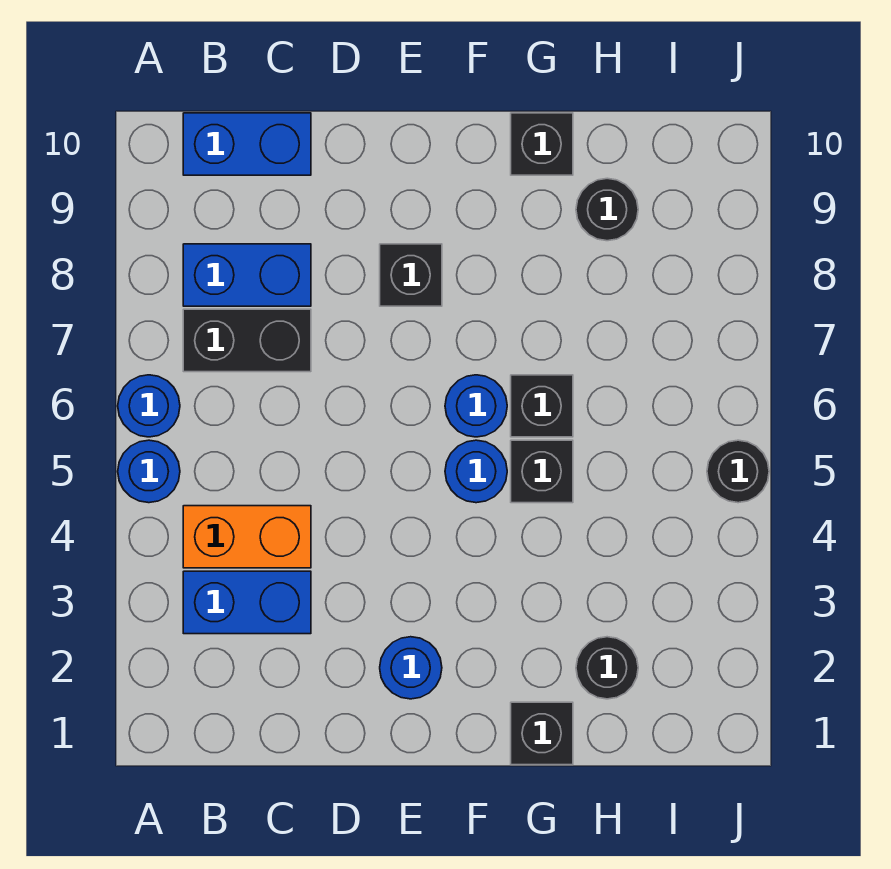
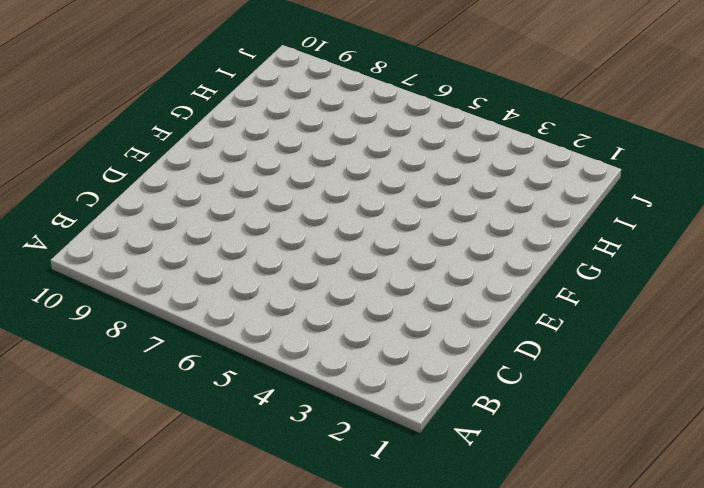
none -> blue round brick A5 level 1
none -> blue round brick A6 level 1
none -> blue brick B3:C3 level 1

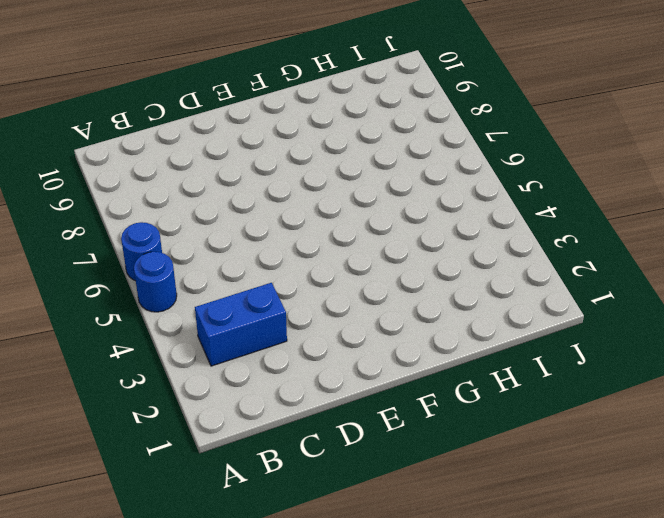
none -> orange brick B4:C4 level 1
none -> black brick B7:C7 level 1
none -> blue brick B8:C8 level 1

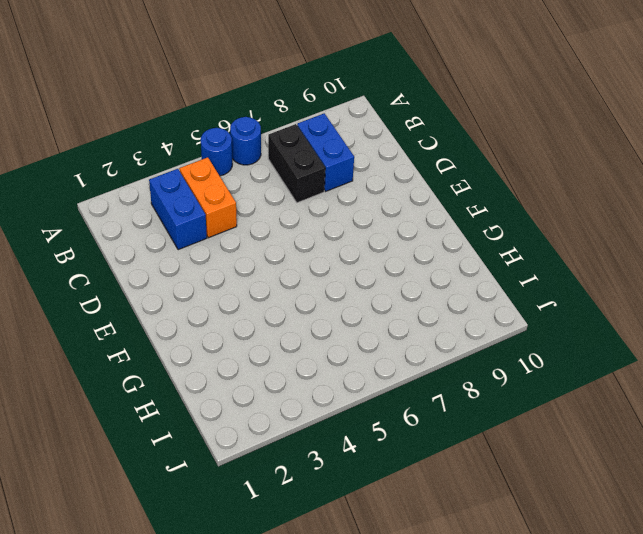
none -> blue brick B10:C10 level 1
none -> blue round brick E2 level 1
none -> black brick E8 level 1

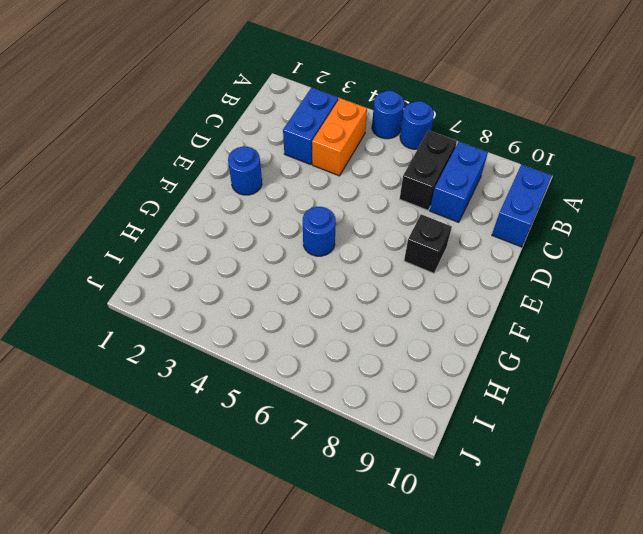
none -> blue round brick F6 level 1
none -> black brick G1 level 1
none -> black brick G5 level 1

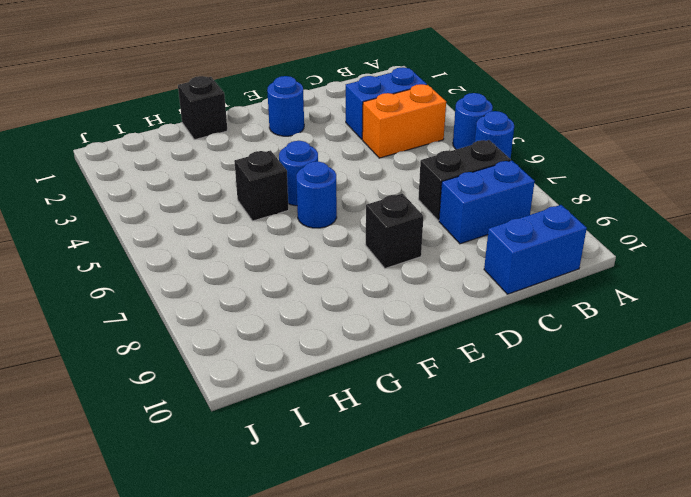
none -> black brick G6 level 1
none -> black brick G10 level 1
none -> black round brick H2 level 1

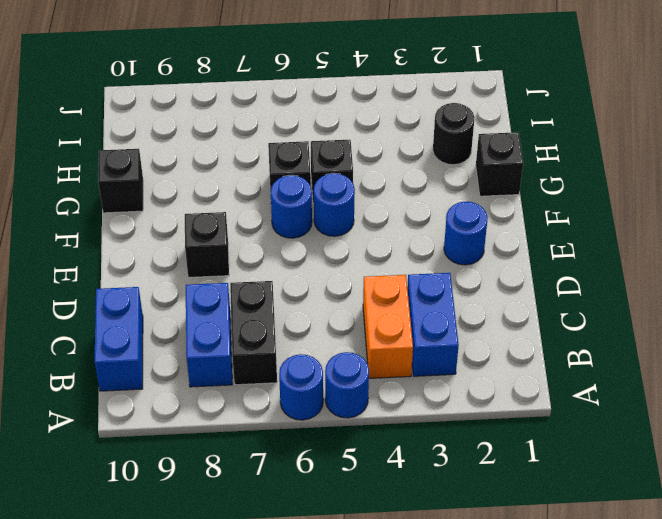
none -> black round brick H9 level 1
none -> black round brick J5 level 1

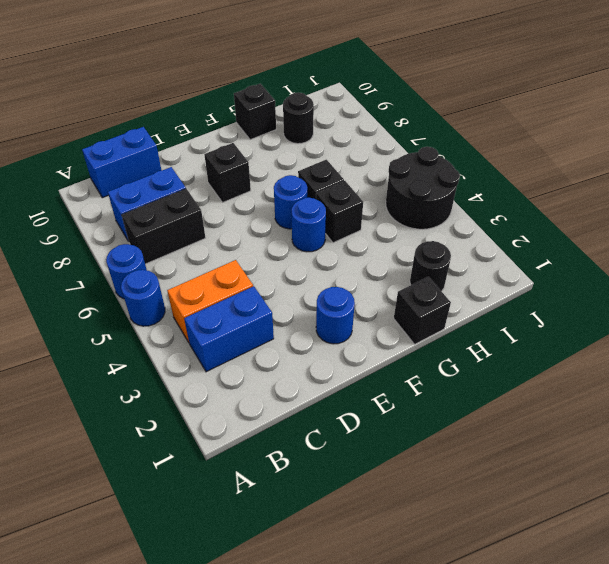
black round brick I4:J5 level 1 -> black round brick J5 level 1

